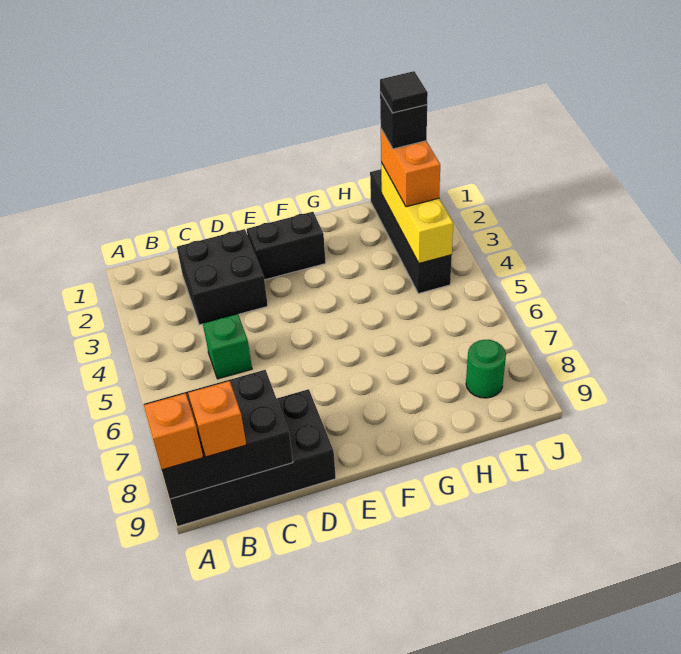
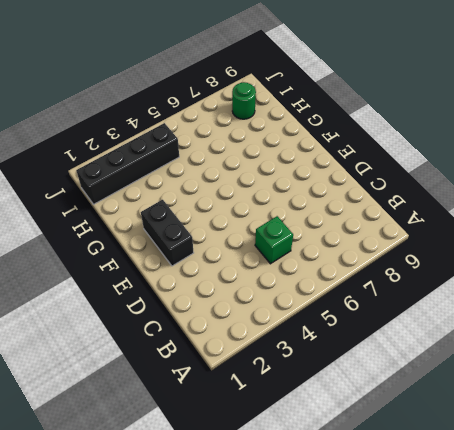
none -> black brick A8:D9 level 1
none -> black brick C2:D3 level 1
none -> black brick A8:C9 level 2

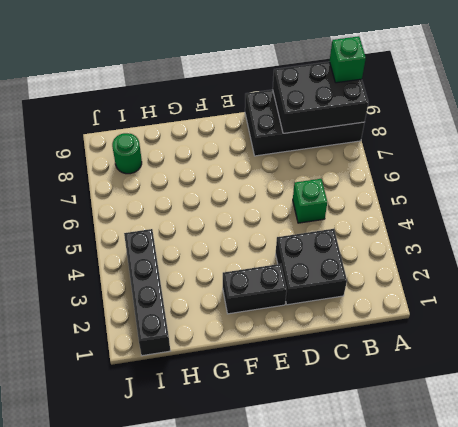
green brick A9 level 3 -> orange brick A9 level 3
none -> yellow brick I2:I4 level 2
none -> orange brick B9 level 3
none -> orange brick I2:I3 level 3

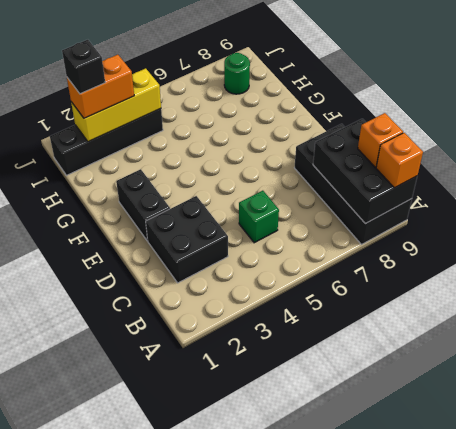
none -> black tile I2 level 5

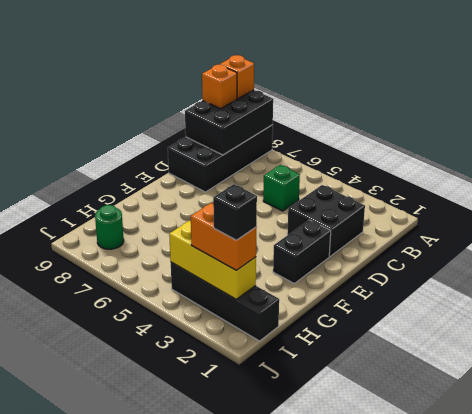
none -> black tile I2 level 5

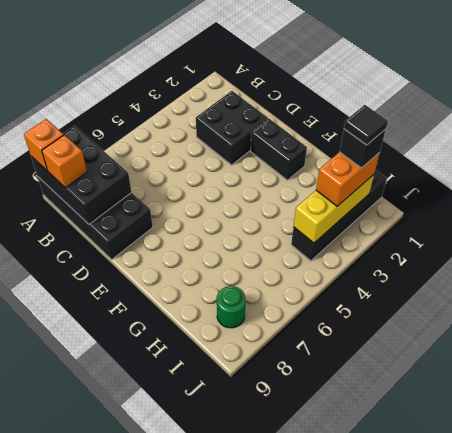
none -> green brick C5 level 1

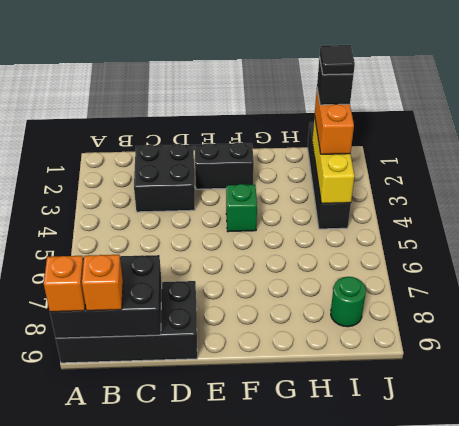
green brick F4 level 1 -> green brick C5 level 1

